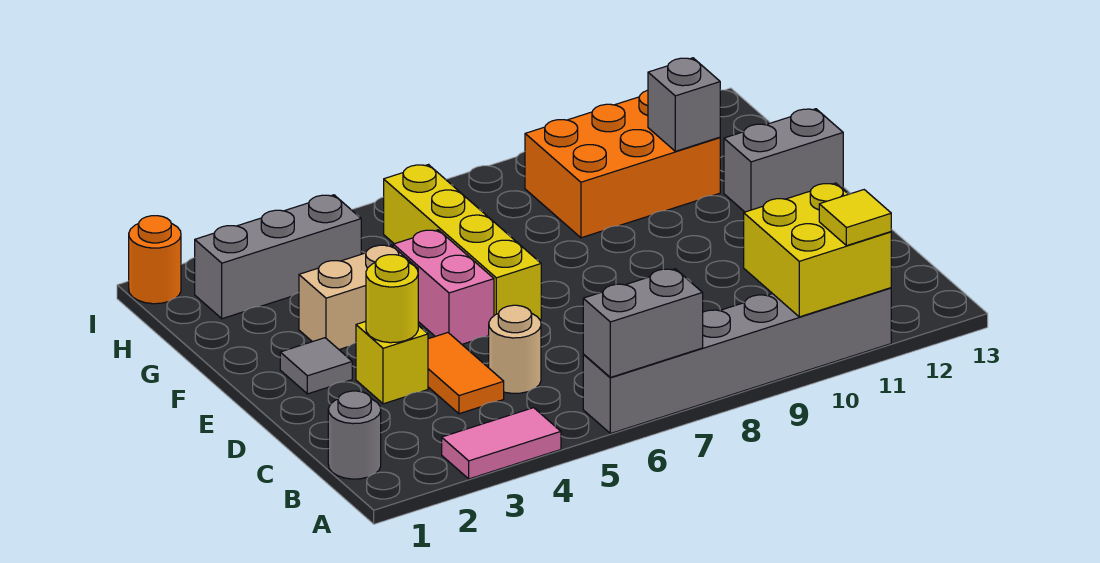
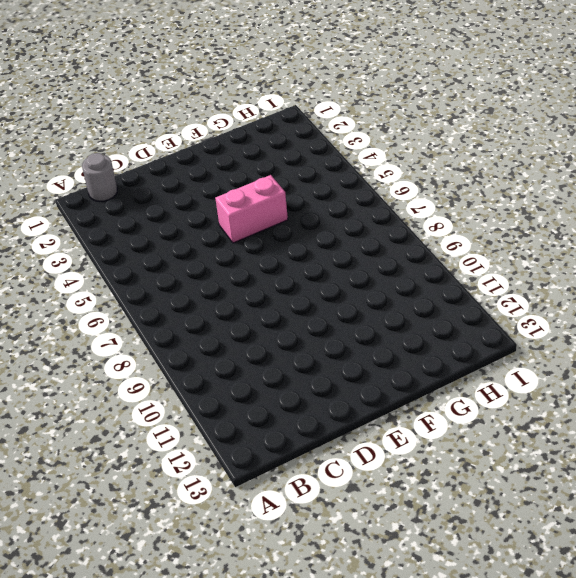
none -> pink tile A3:A4 level 1
none -> grey brick A6:A11 level 1
none -> orange tile C4:D4 level 1

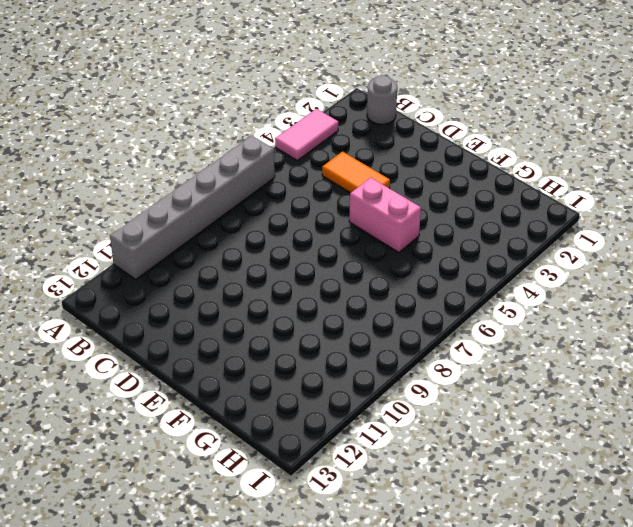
none -> tan round brick C5 level 1
none -> yellow brick D3 level 1
none -> grey tile E2 level 1

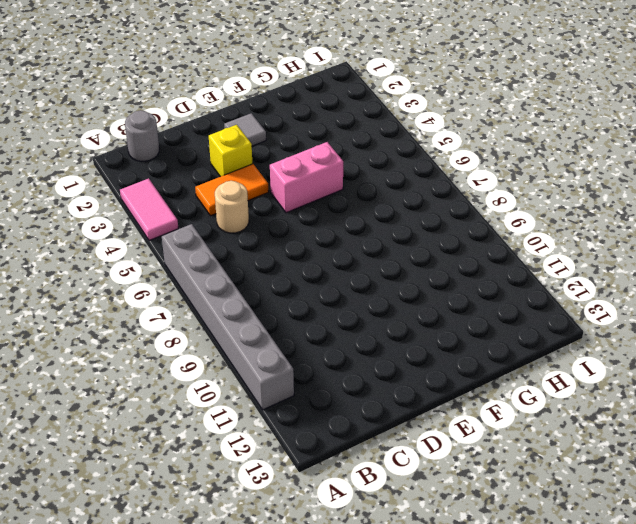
none -> yellow brick E6:H6 level 1
none -> tan brick F3:F4 level 1
none -> grey brick F12:F13 level 1

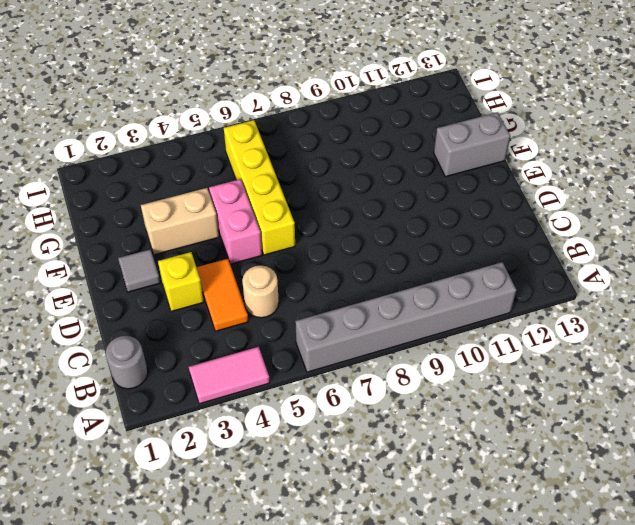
none -> orange brick G9:H11 level 1
none -> grey brick H2:H4 level 1
none -> orange round brick I1 level 1

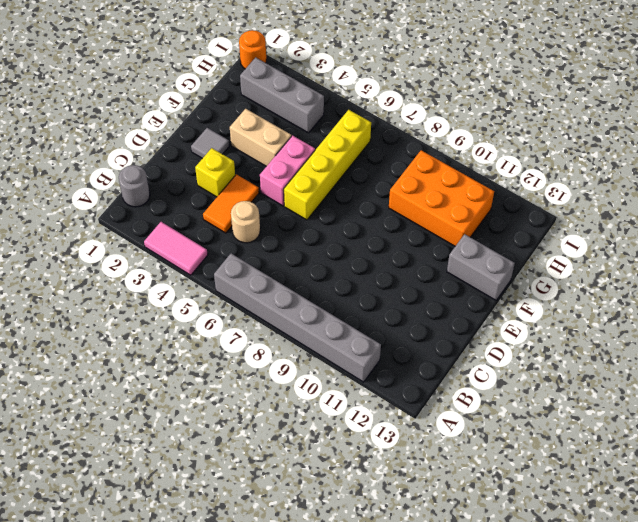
none -> grey brick A6:A7 level 2
none -> yellow brick A10:B11 level 2
none -> yellow round brick D3 level 2

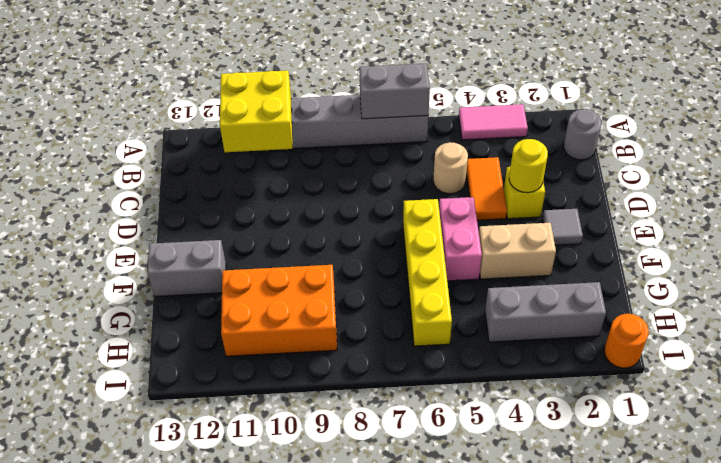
none -> grey brick G11 level 2
none -> yellow tile A11 level 3

